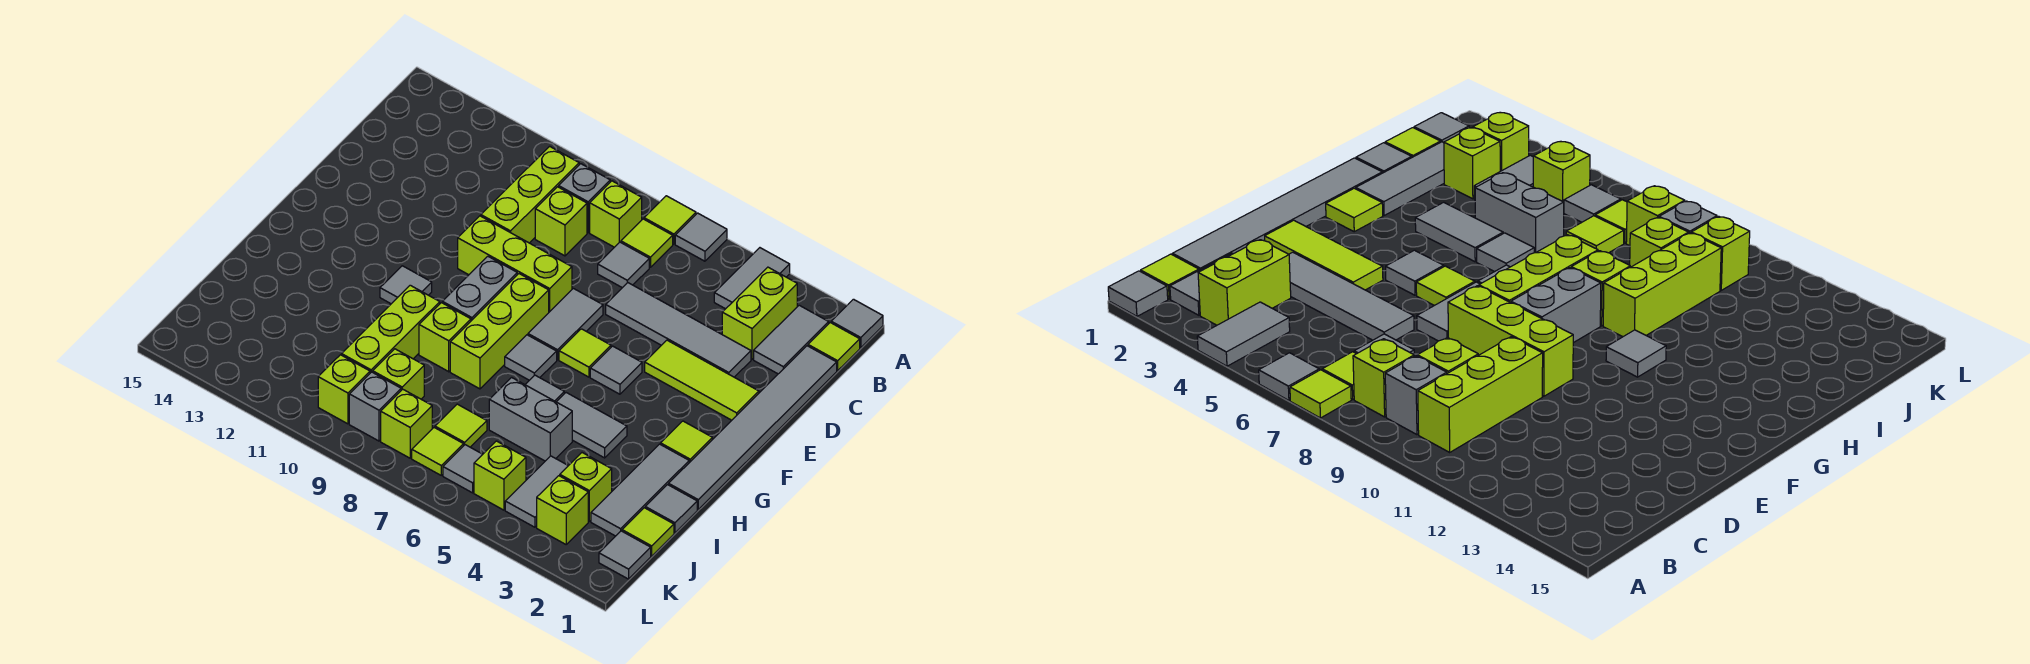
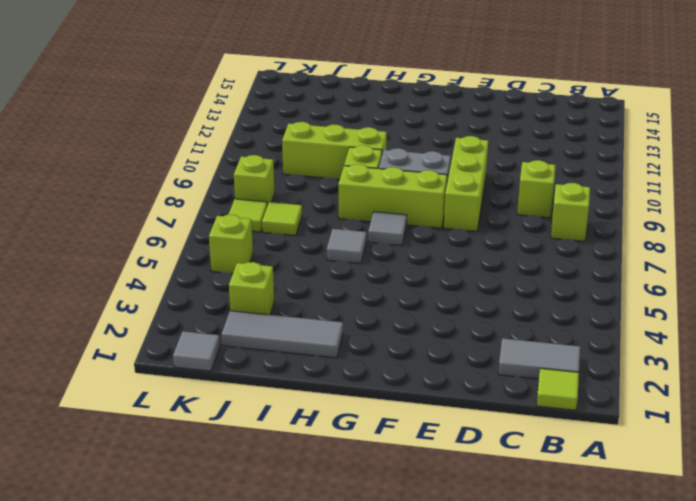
none -> grey tile A1 level 1
none -> grey tile A4:B4 level 1
none -> grey tile A6 level 1
none -> lime tile A7 level 1

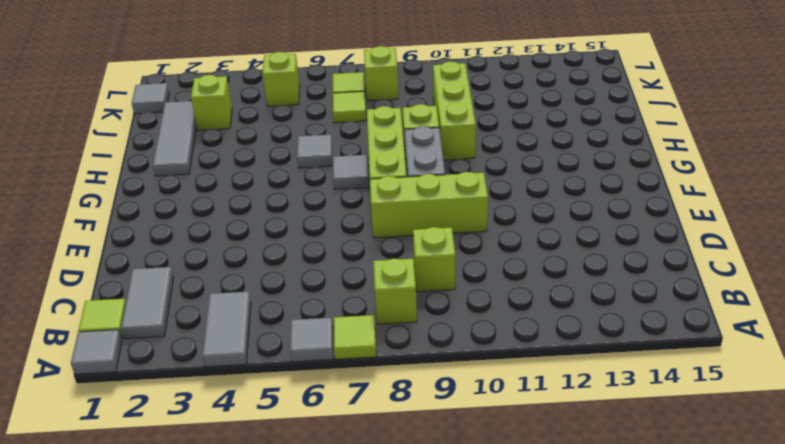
none -> lime brick B3:C3 level 1
none -> lime tile B7 level 1
none -> grey brick B9 level 1
none -> lime brick B10:D10 level 1

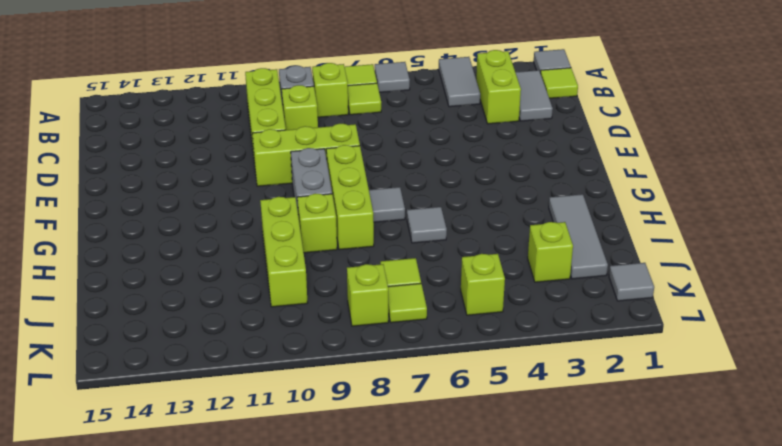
none -> grey tile C1:H1 level 1
none -> grey tile C7 level 1
none -> grey tile D3:D6 level 1
none -> lime tile E2:E4 level 1

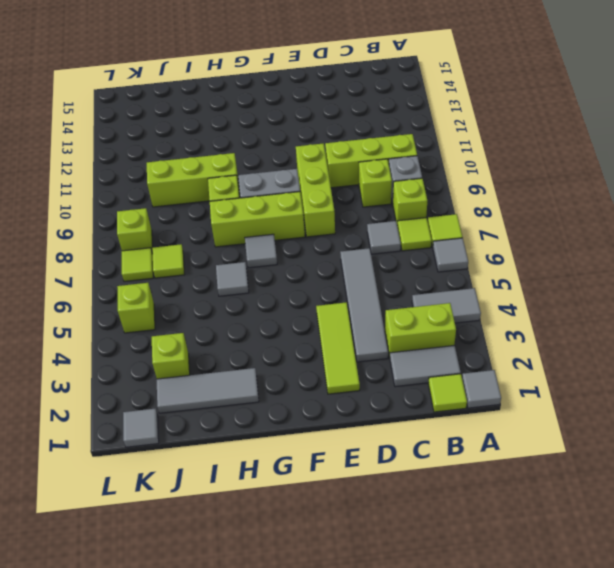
none -> grey tile C1:H1 level 1
none -> grey tile E7:F7 level 1
none -> grey tile F5 level 1
none -> lime tile F6 level 1

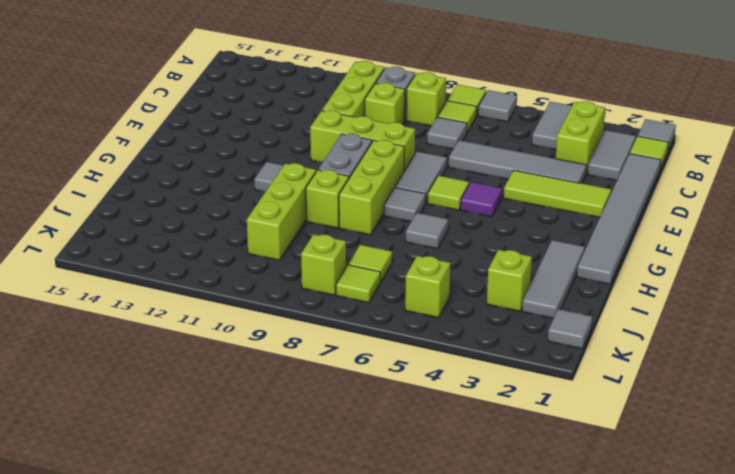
purple tile F5 level 1 -> grey tile F5 level 1
none -> lime tile G2 level 1
none -> grey tile H4:H5 level 1
none -> grey tile I1 level 1
none -> grey brick I5:I6 level 1

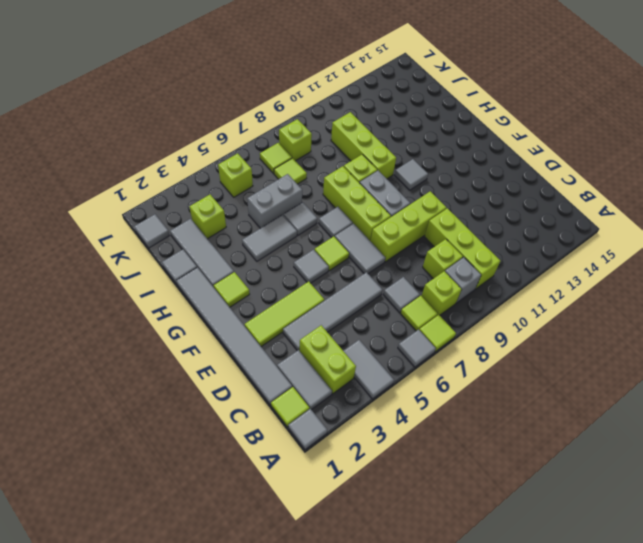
none -> lime tile J1 level 1
none -> grey tile J4:K4 level 1
none -> lime brick J9 level 1
none -> lime brick K3 level 1

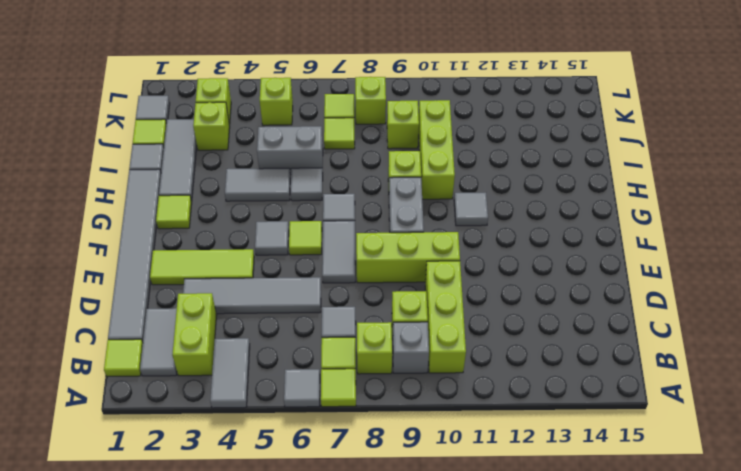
none -> grey tile A1 level 1
none -> lime brick F8:H8 level 1
none -> grey tile J4:K4 level 1
none -> grey tile K6 level 1

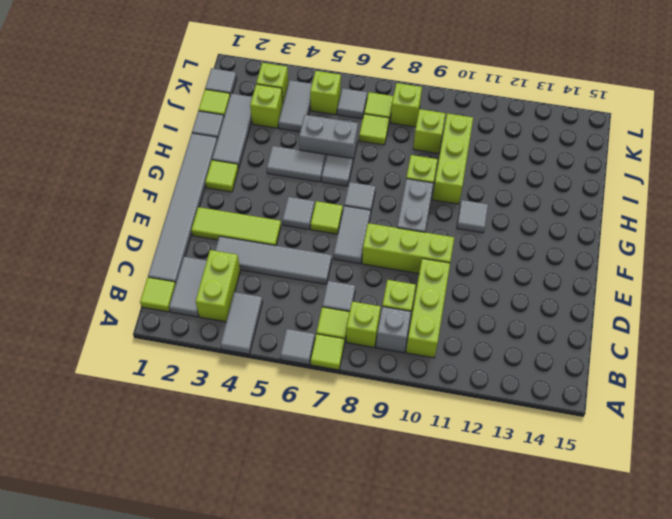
none -> grey tile A1 level 1
none -> lime brick F8:H8 level 1
none -> grey brick K9 level 1
none -> lime brick K10 level 1

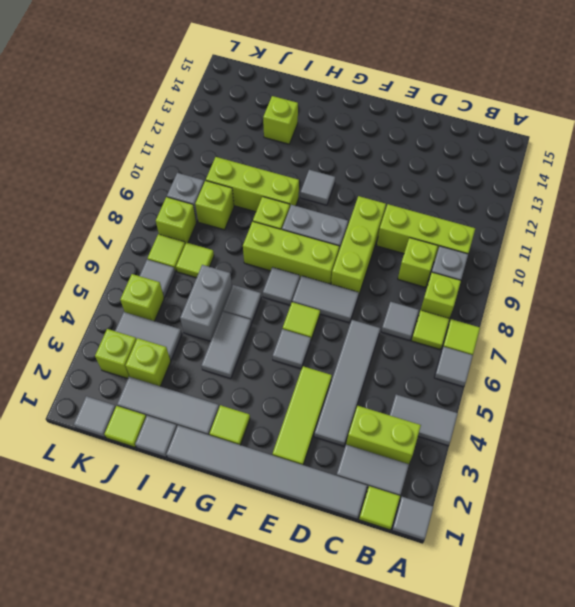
lime brick I13 level 1 -> lime brick K10 level 1

